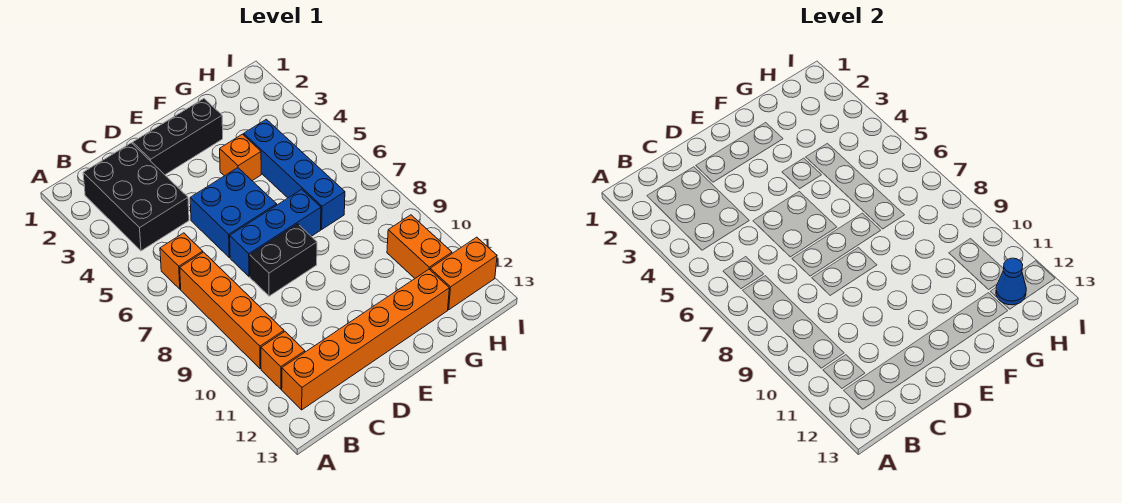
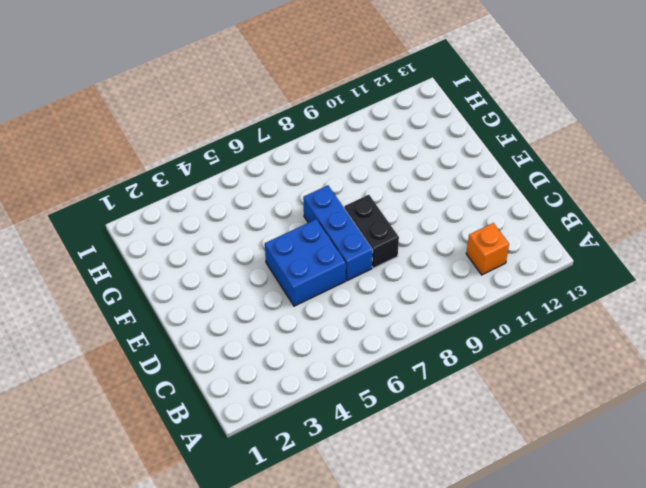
none -> black brick B2:C4 level 1
none -> orange brick B6 level 1
none -> orange brick B7:B10 level 1

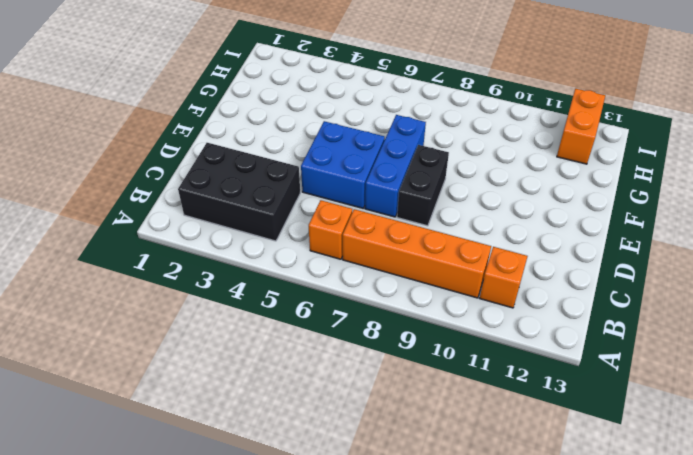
none -> orange brick B12:G12 level 1
none -> black brick D2:F2 level 1
none -> orange brick F4 level 1

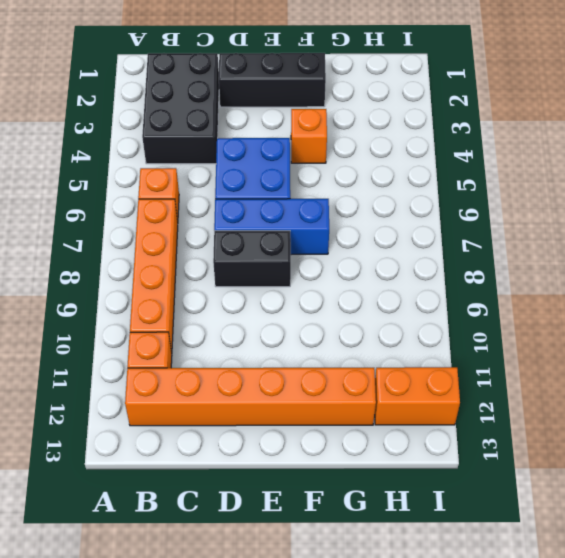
none -> blue brick G4:G7 level 1
none -> orange brick H10:H11 level 1
none -> blue cone H12 level 2

